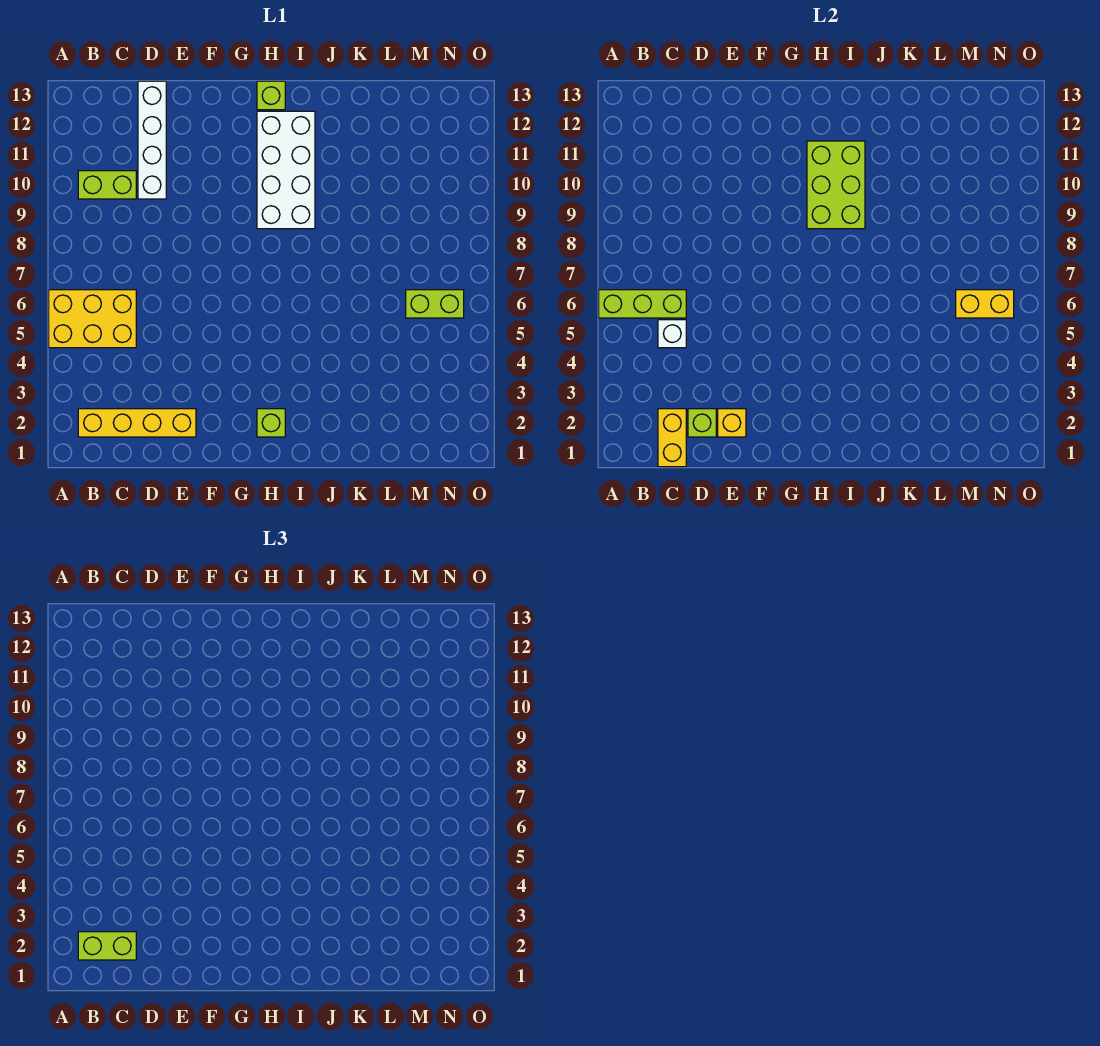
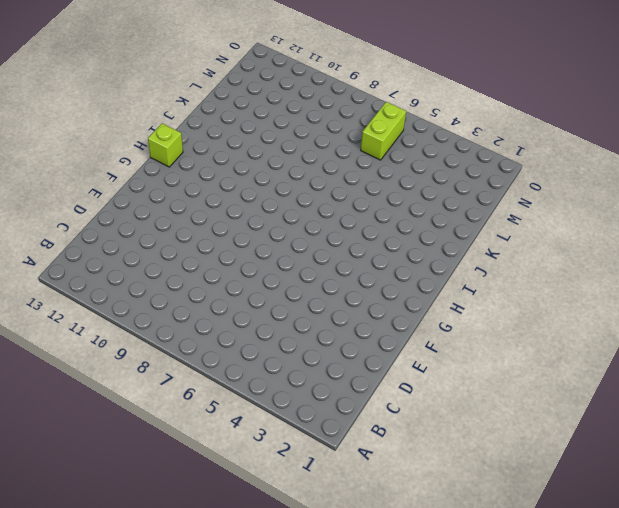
none -> yellow brick A5:C6 level 1
none -> yellow brick B2:E2 level 1
none -> lime brick B10:C10 level 1

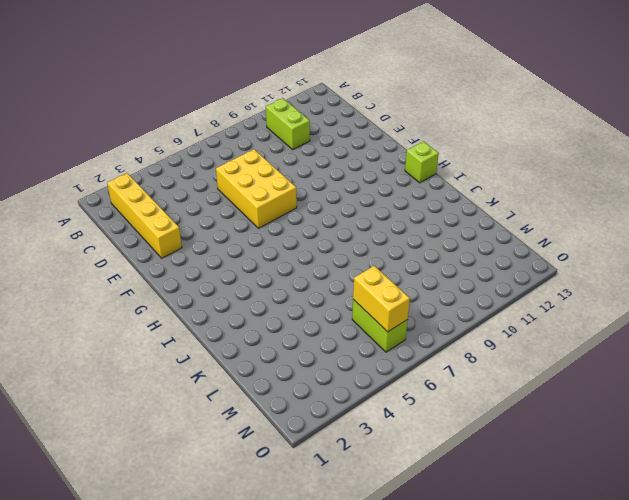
yellow brick D6:F7 level 1 -> yellow brick A5:C6 level 1
none -> white brick D10:D13 level 1
none -> lime brick H2 level 1
none -> white brick H9:I12 level 1

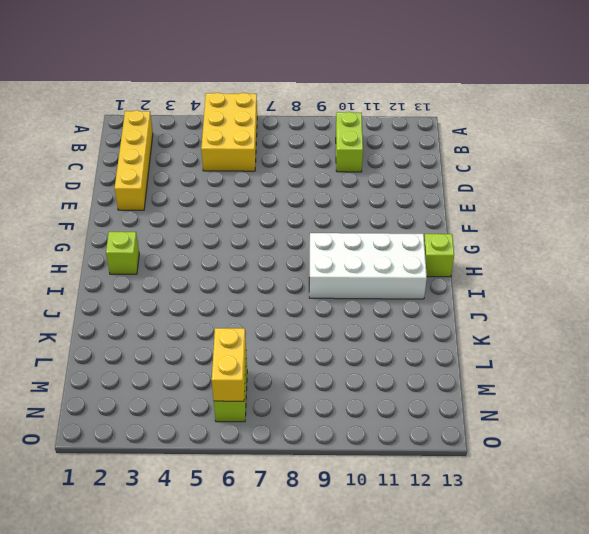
none -> white brick D10:D13 level 1
none -> lime brick A6:C6 level 2
none -> yellow brick C1:C2 level 2

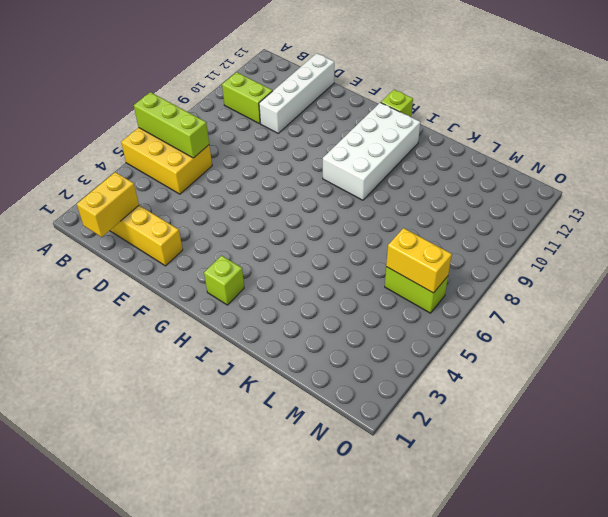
none -> white brick C5 level 2
none -> lime brick D2 level 2
none -> yellow brick E2 level 2

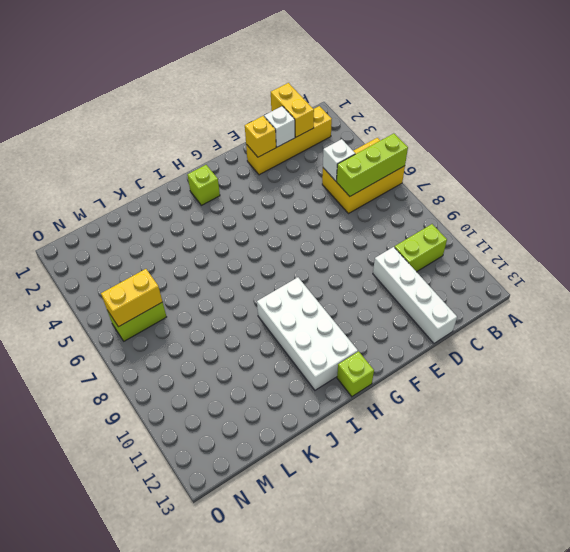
white brick D2 level 2 -> lime brick D2 level 2
none -> lime brick H9:I11 level 2
none -> lime brick B2:C2 level 3

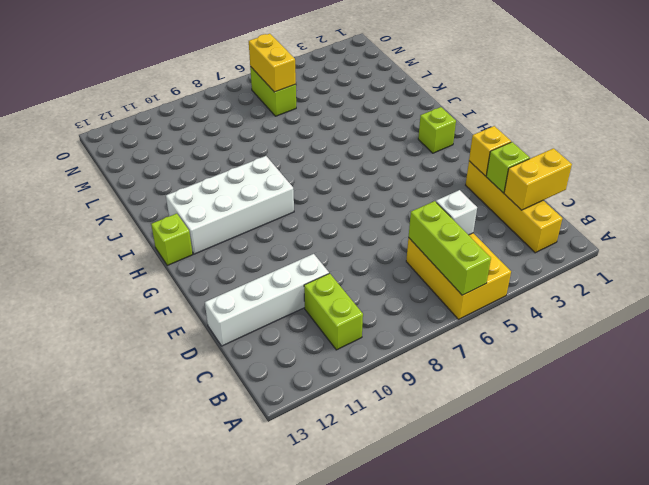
none -> lime brick H9:I11 level 2
none -> lime brick B2:C2 level 3

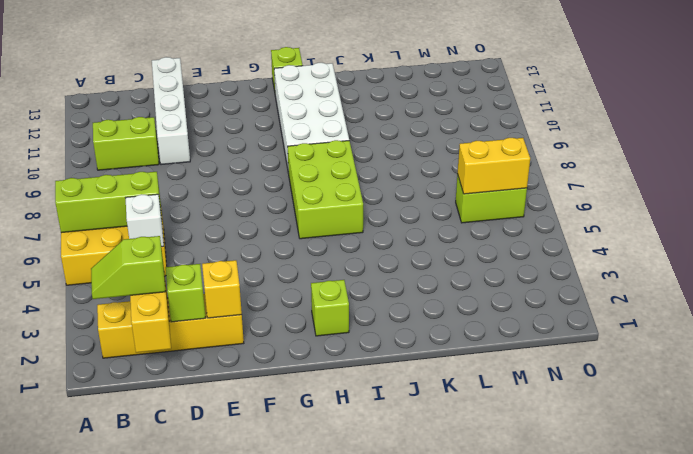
lime slope B2:C2 level 3 top C -> lime brick B2:C2 level 3
lime brick H6:I8 level 1 -> lime brick H9:I11 level 2

